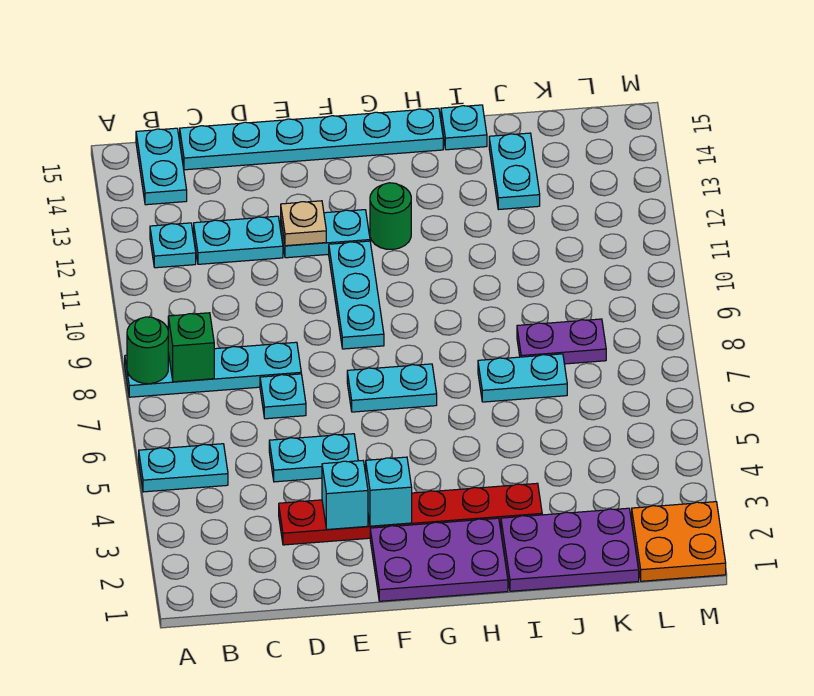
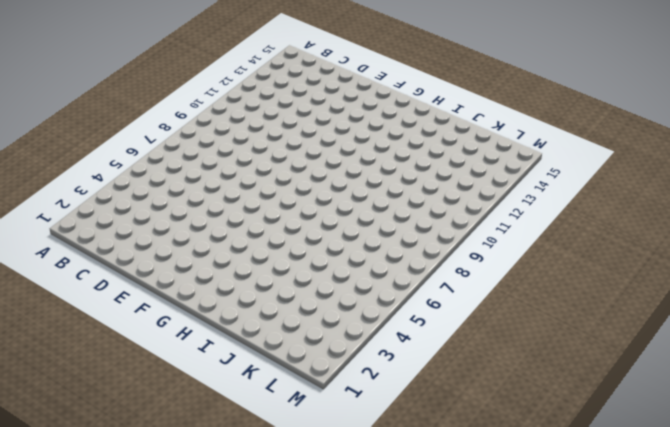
none -> cyan plate A5:B5 level 1
none -> cyan plate A8:D8 level 1
none -> cyan plate B12 level 1

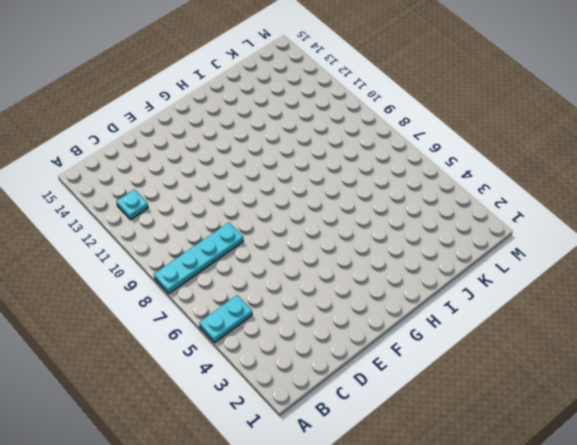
none -> cyan plate B14:B15 level 1
none -> cyan plate C12:D12 level 1
none -> cyan plate C15:H15 level 1

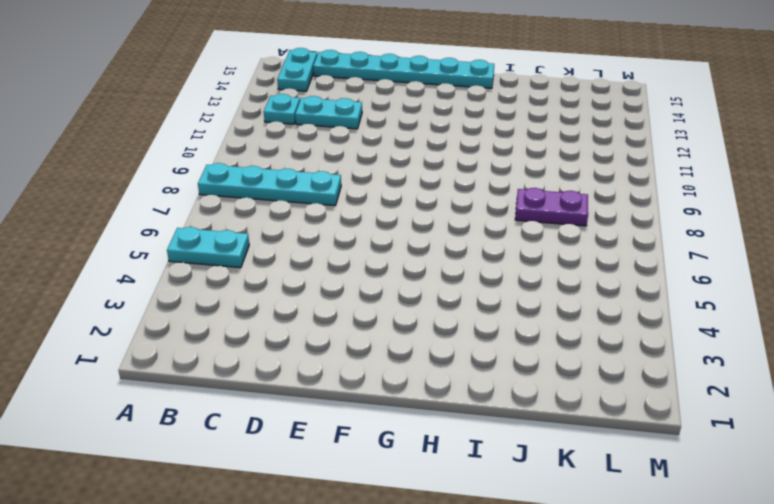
none -> red plate D3:I3 level 1
none -> cyan plate D5:E5 level 1
none -> cyan plate D7 level 1

